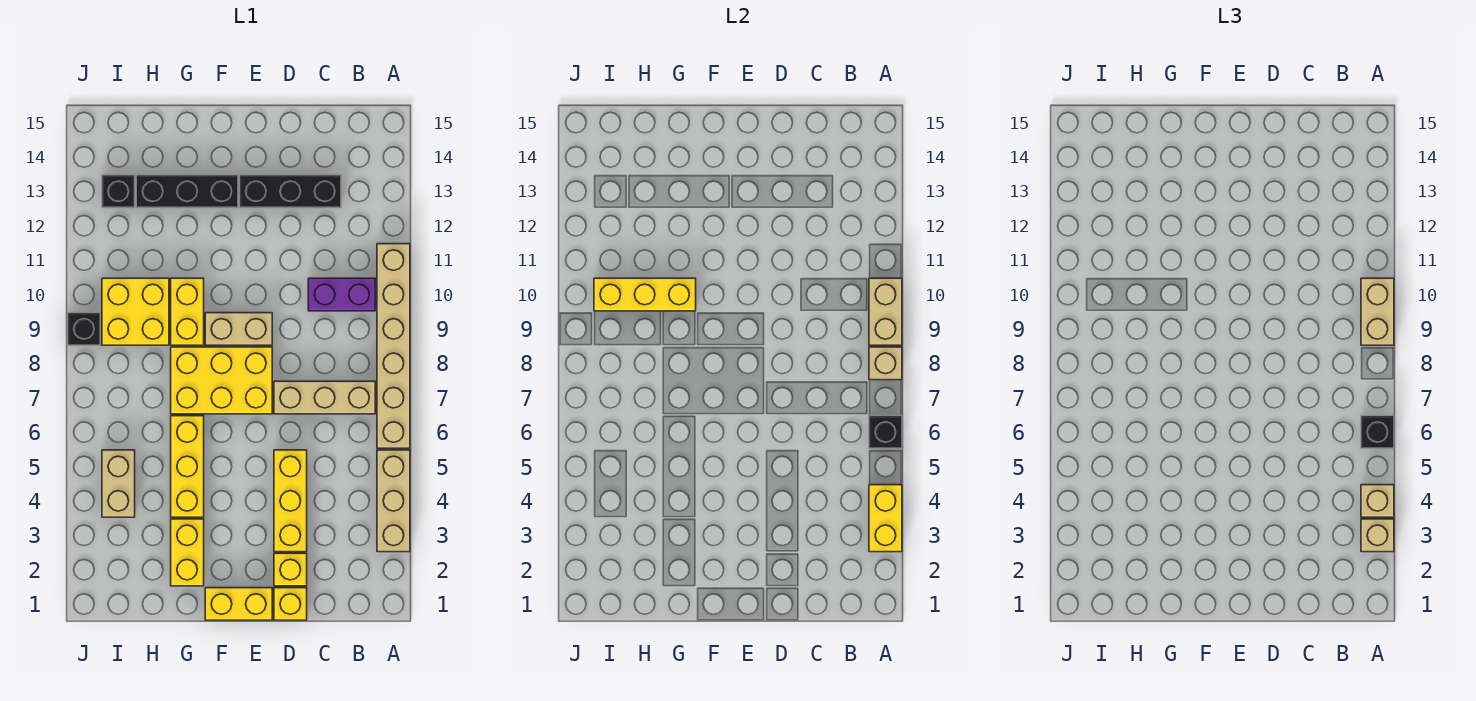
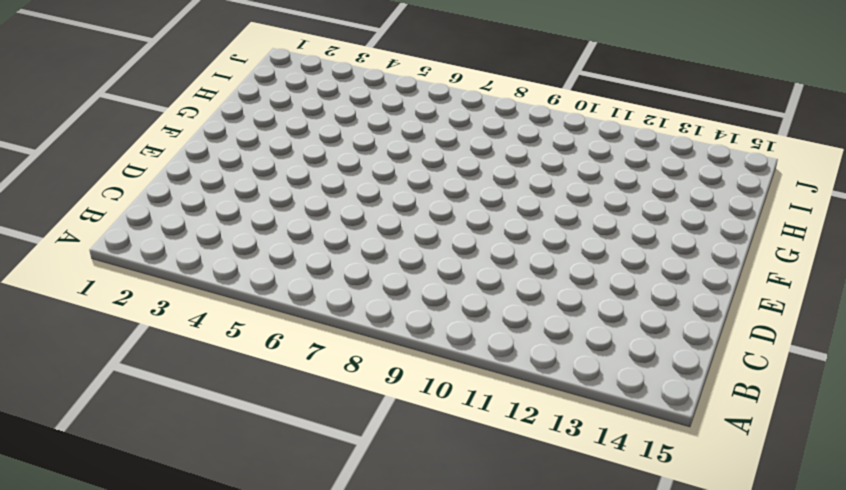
none -> tan brick A3:A5 level 1
none -> tan brick A6:A11 level 1
none -> tan brick B7:D7 level 1

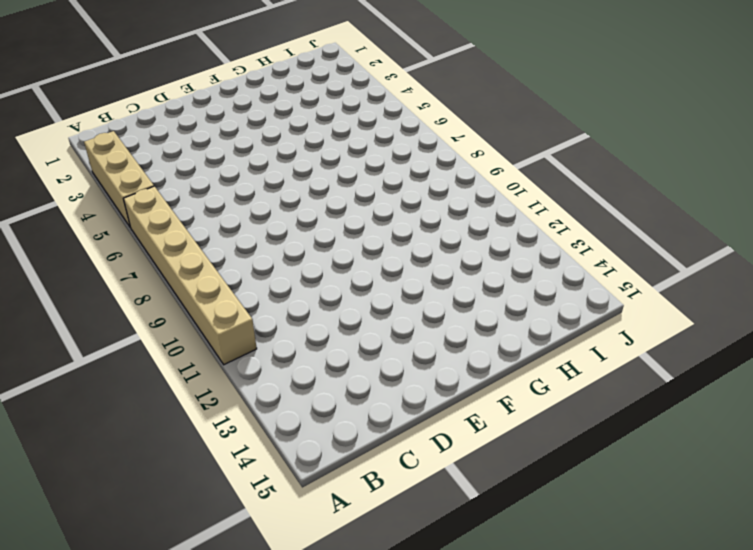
none -> tan brick B7:D7 level 1
none -> purple brick B10:C10 level 1
none -> black brick C13:E13 level 1

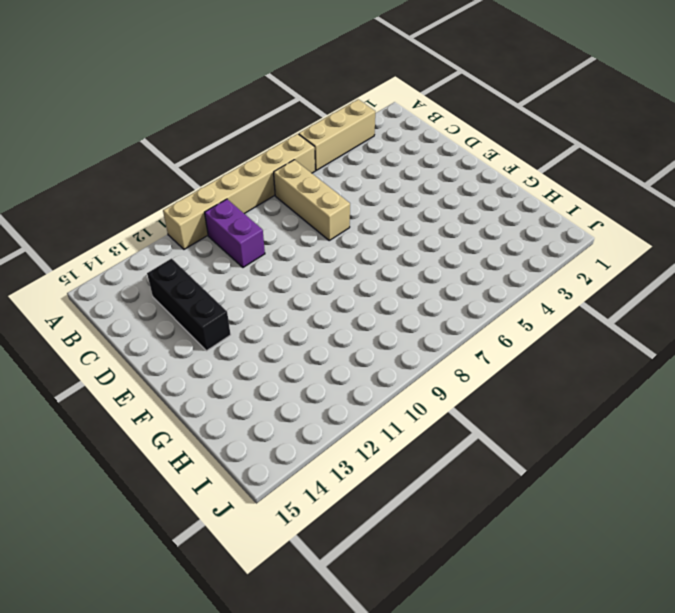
none -> yellow brick D1 level 1
none -> yellow brick D2 level 1
none -> yellow brick D3:D5 level 1

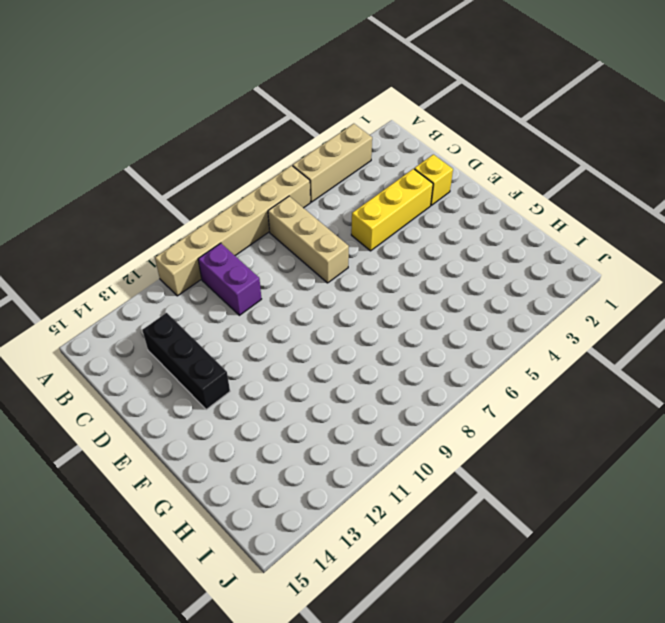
none -> yellow brick D1 level 1
none -> yellow brick E1:F1 level 1
none -> yellow brick E7:G8 level 1

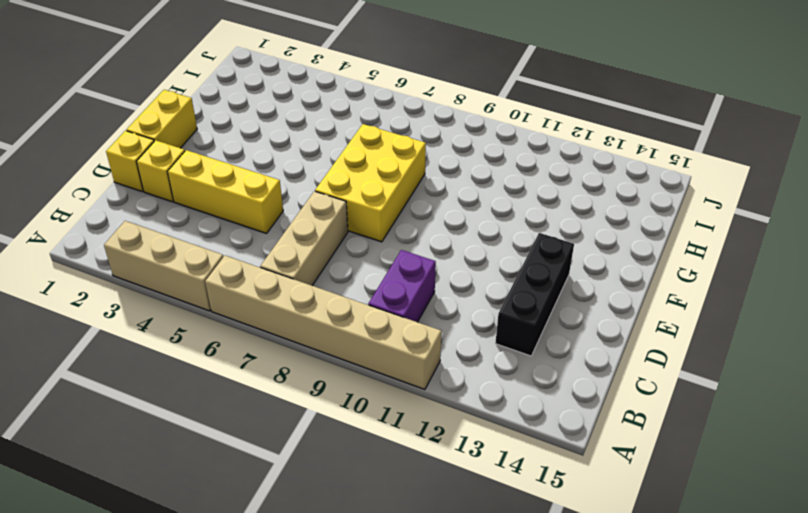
none -> tan brick E9:F9 level 1
none -> black brick F13:H13 level 1
none -> yellow brick G2:G3 level 1

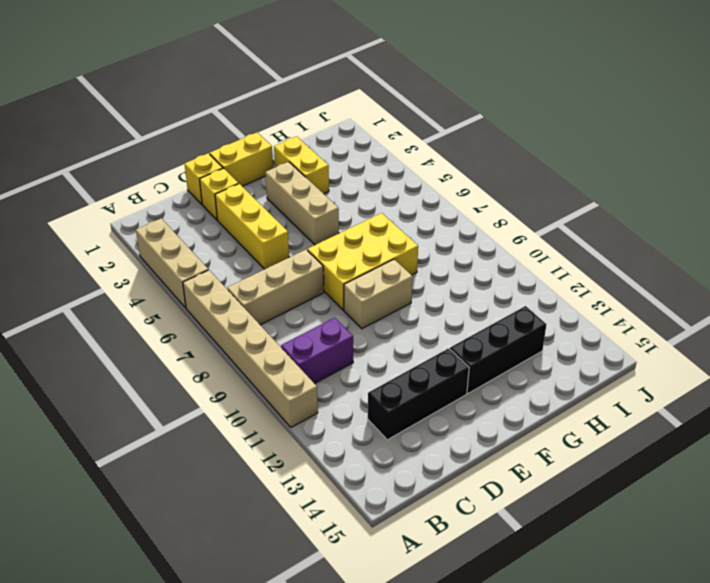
tan brick F3:F5 level 1 -> none
none -> yellow brick G4:G6 level 1
none -> yellow brick G9:G10 level 1
none -> yellow brick H9:I10 level 1

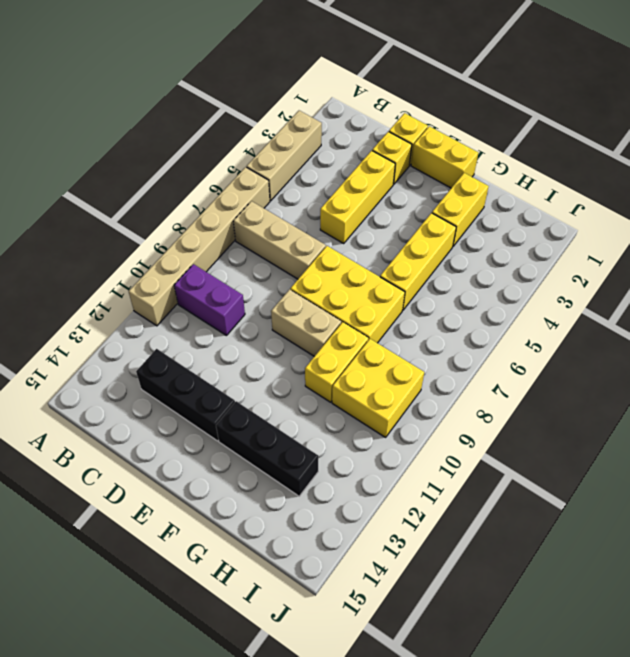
none -> tan brick I4:I5 level 1
none -> black brick I13 level 1
none -> black brick J9 level 1

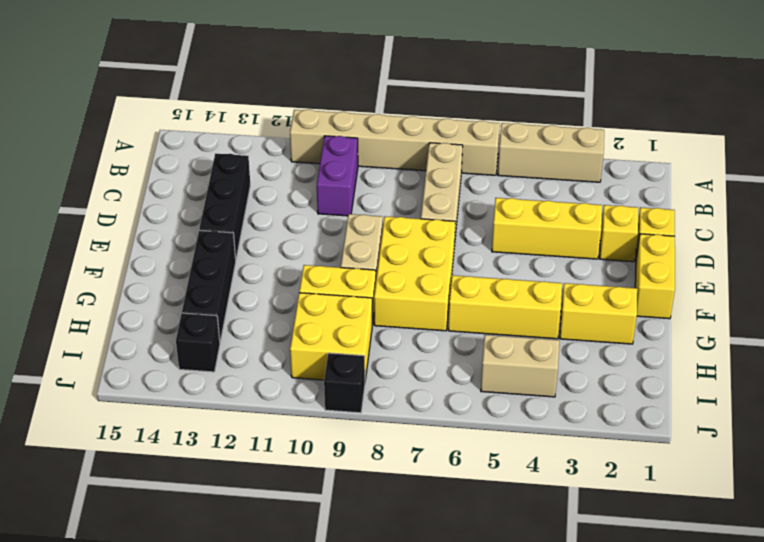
none -> yellow brick A3:A4 level 2
none -> black brick A6 level 2
none -> tan brick A8 level 2

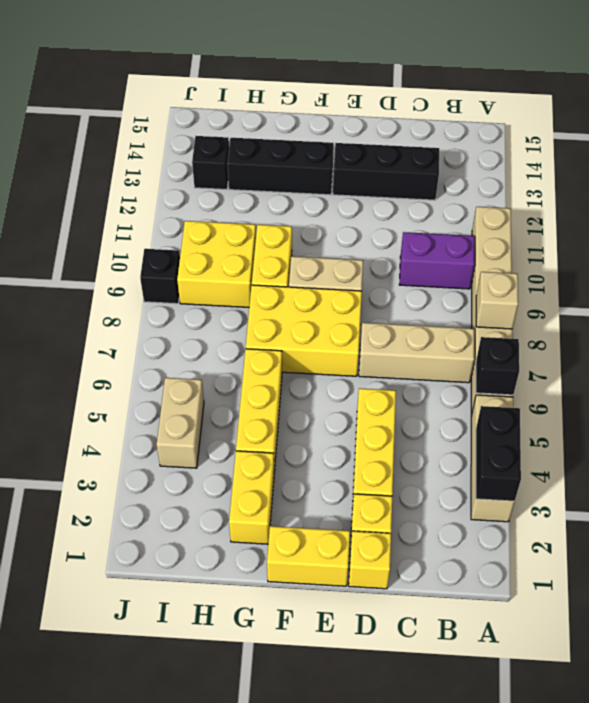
black brick A3:A4 level 2 -> yellow brick A3:A4 level 2
none -> tan brick A9:A10 level 2
none -> yellow brick G10:I10 level 2
none -> tan brick A3 level 3

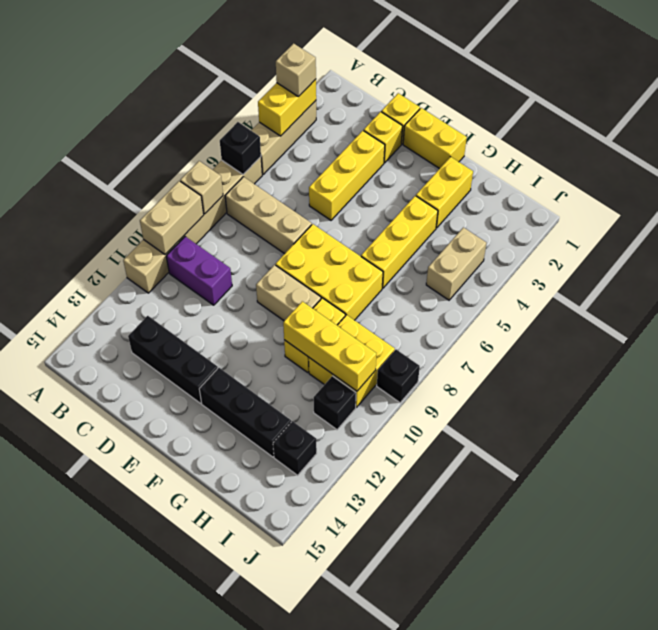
black brick I11 level 1 -> black brick A6 level 3
none -> tan brick A4 level 3
none -> tan brick A9:A10 level 3

